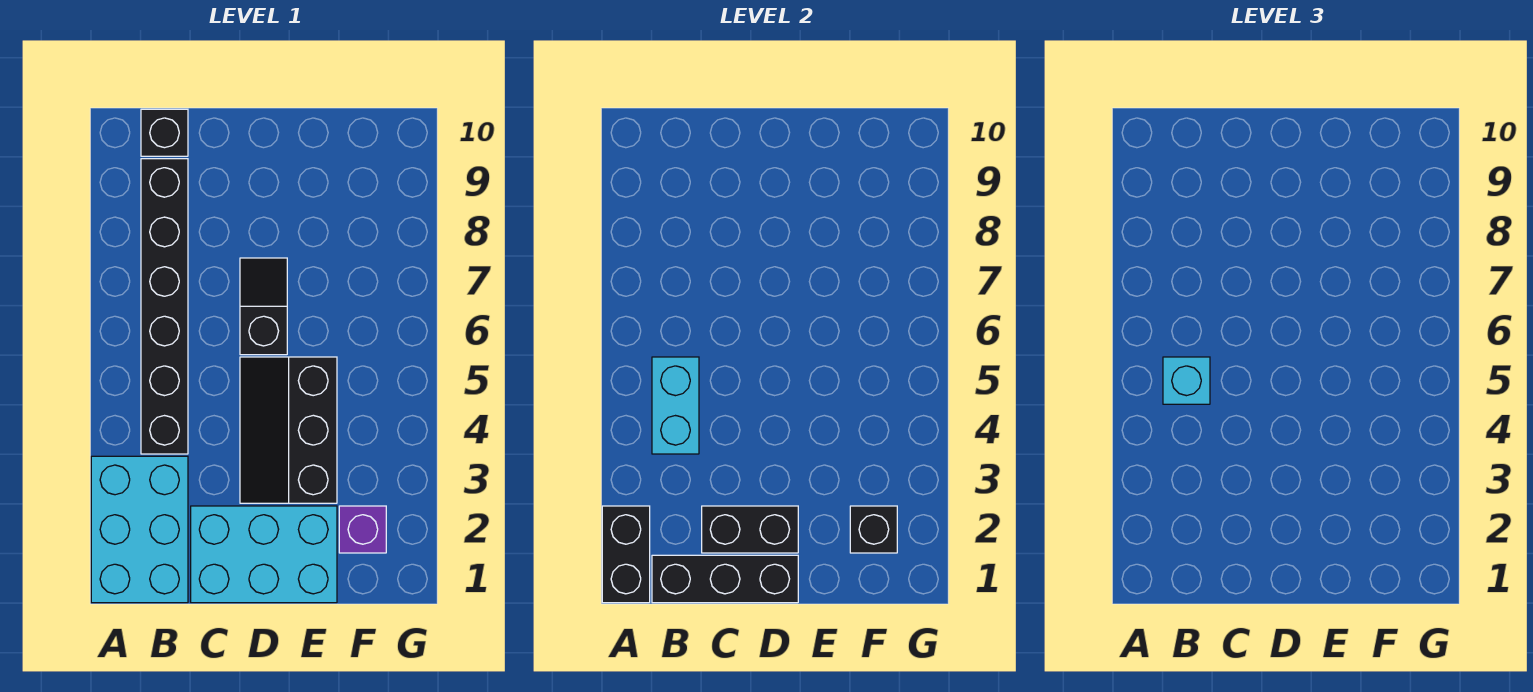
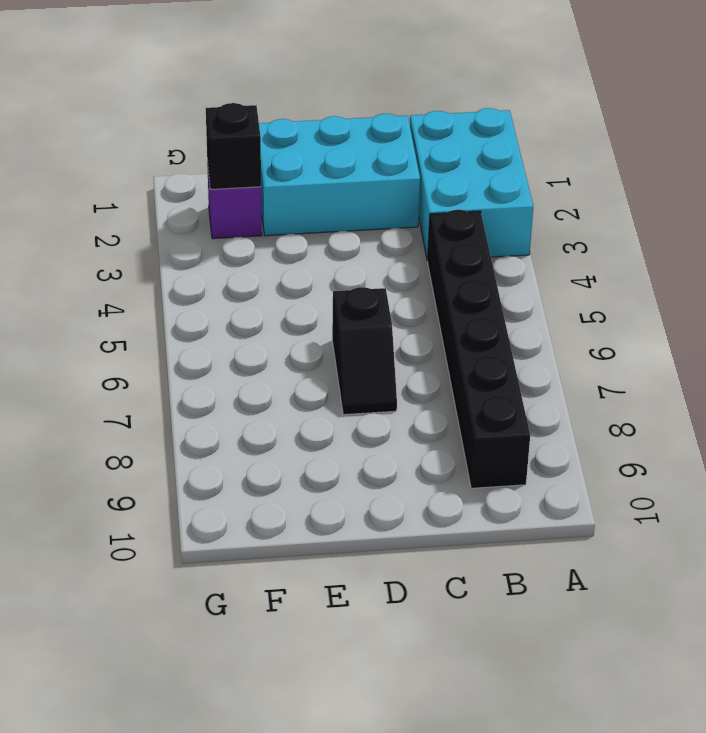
none -> black brick B10 level 1
none -> black slope D3:E5 level 1 top E
none -> black brick A1:A2 level 2

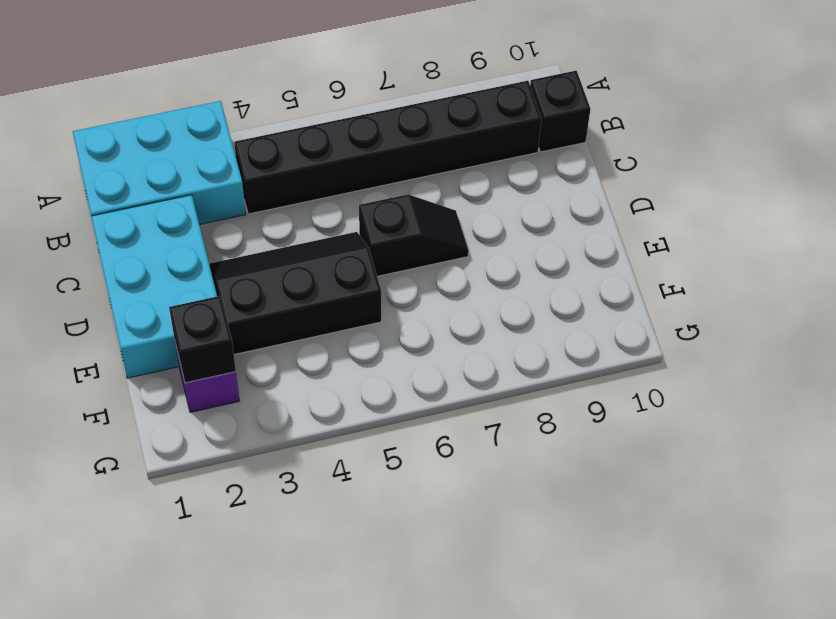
none -> black brick A1:A2 level 2
none -> black brick B1:D1 level 2
none -> cyan brick B4:B5 level 2

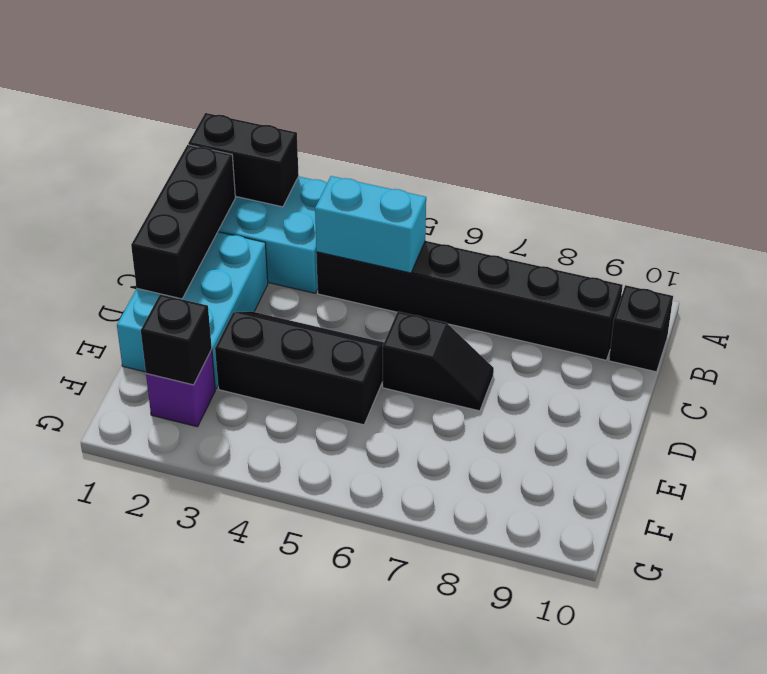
none -> black brick C2:D2 level 2
none -> cyan brick B5 level 3

